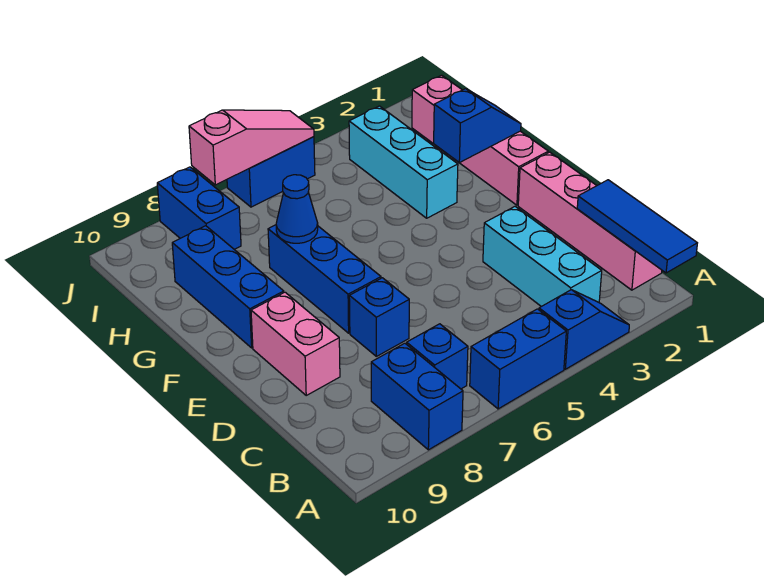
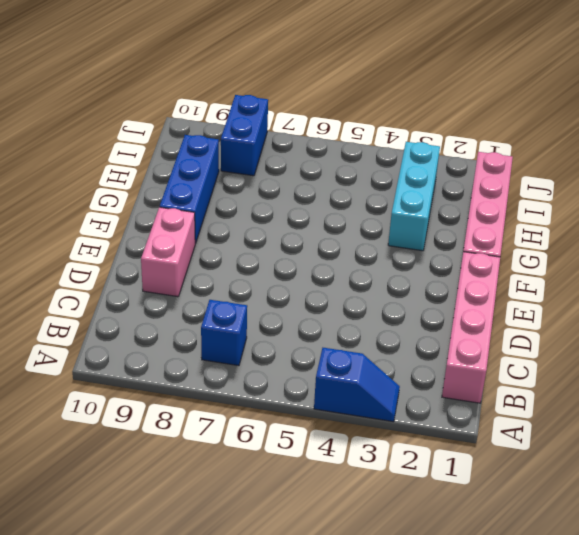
none -> blue brick A5:A6 level 1
none -> blue brick A8:B8 level 1
none -> cyan brick B3:D3 level 1

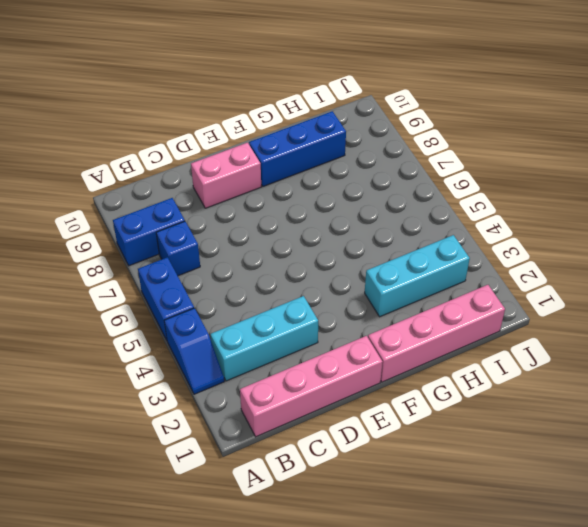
none -> blue brick D7 level 1
none -> blue brick E7:G7 level 1
none -> blue brick I8:J8 level 1

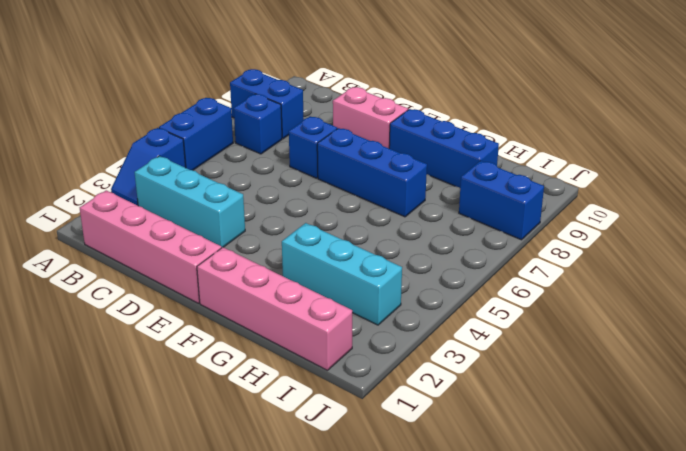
none -> blue brick J5:J6 level 1
none -> blue tile A1:C1 level 2
none -> blue slope G1:G2 level 2 top 2

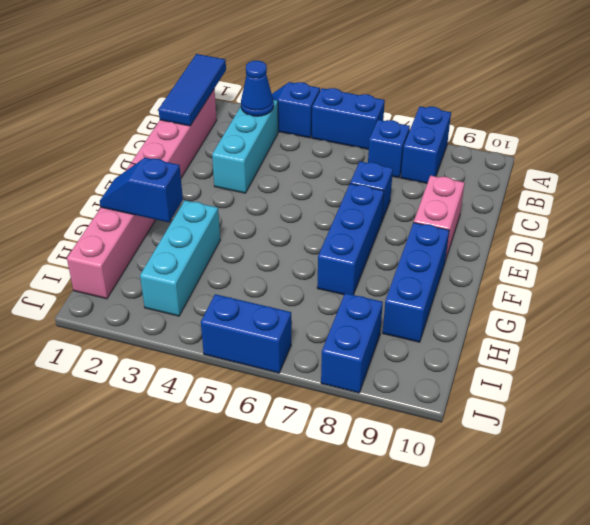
blue cone B3 level 2 -> blue cone G7 level 2
none -> pink slope J5:J7 level 2 top 7

